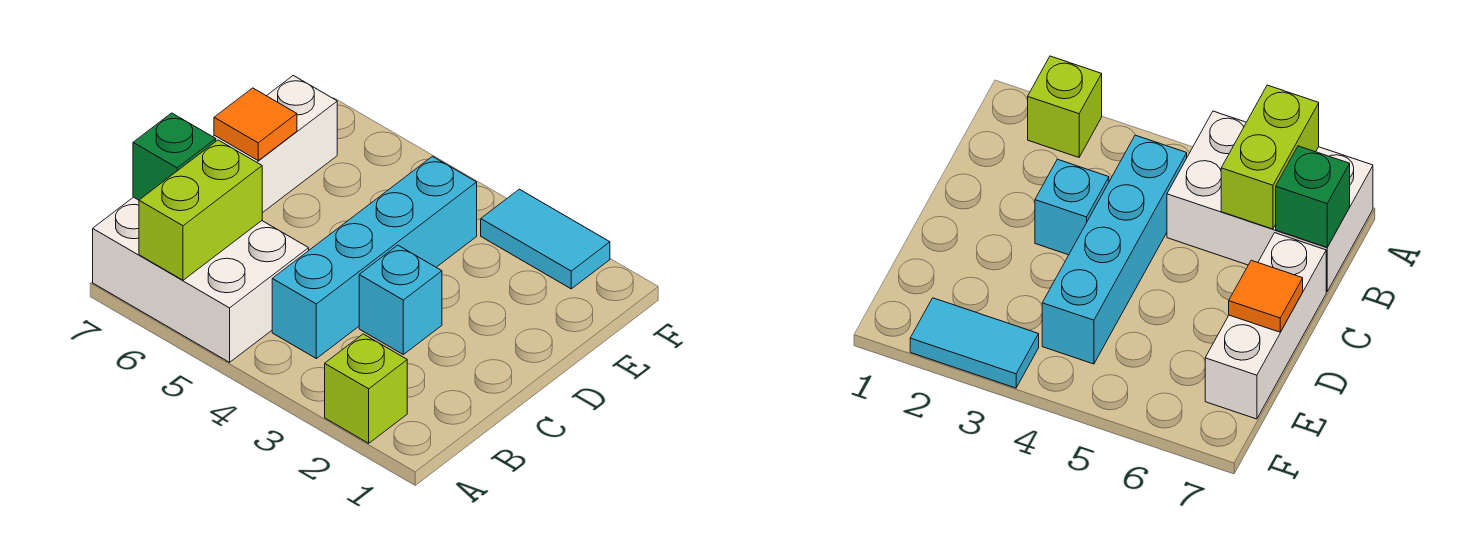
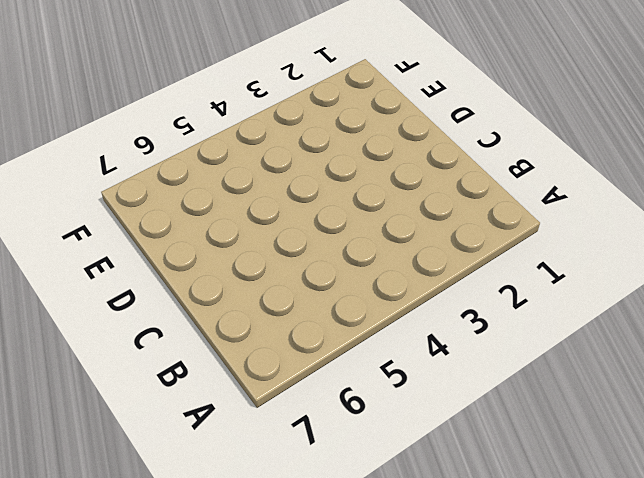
none -> lime brick A2 level 1
none -> white brick A5:B7 level 1

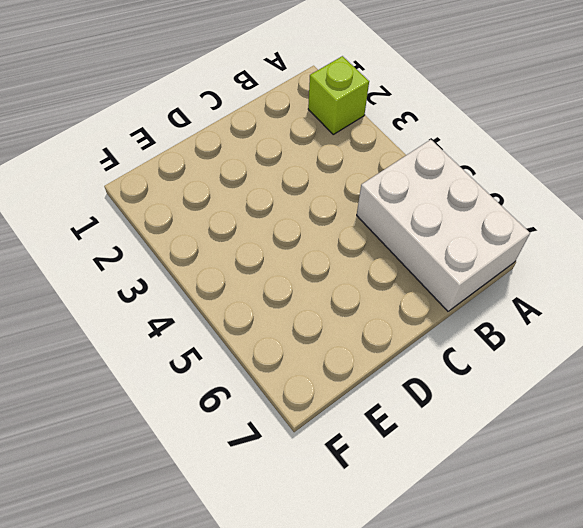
none -> cyan brick B4:E4 level 1
none -> cyan brick C3 level 1

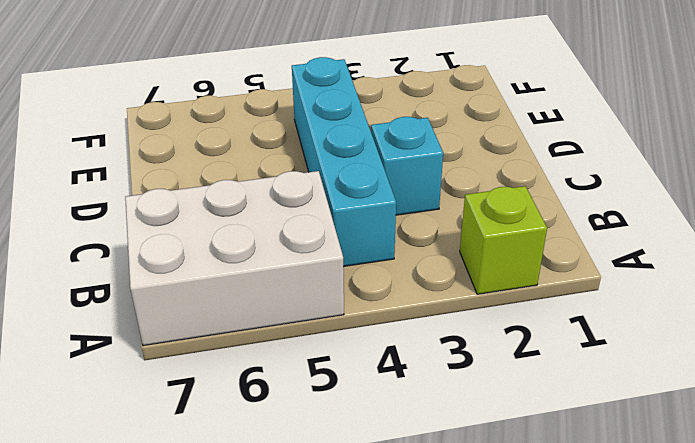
none -> white brick C7:E7 level 1
none -> cyan tile F2:F3 level 1

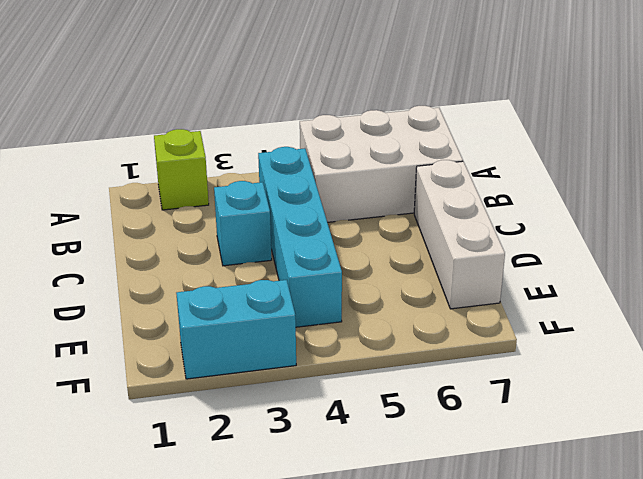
cyan brick F2:F3 level 1 -> cyan tile F2:F3 level 1
none -> lime brick A6:B6 level 2
none -> green brick B7 level 2

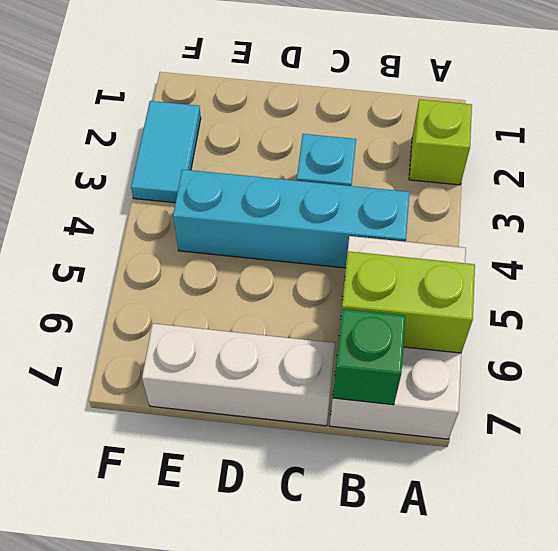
none -> orange tile D7 level 2

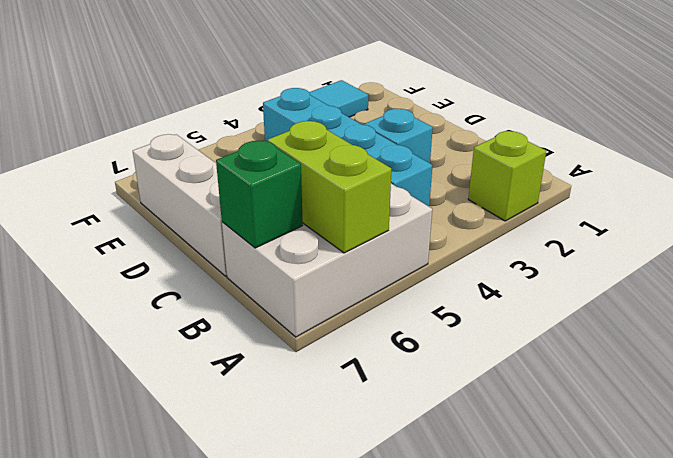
none -> orange tile D7 level 2

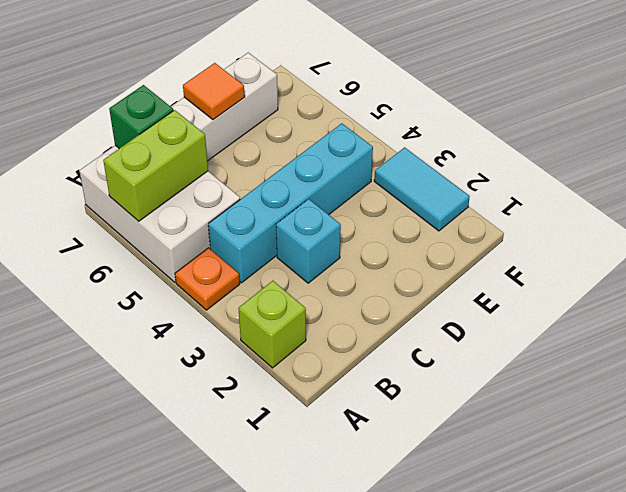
orange plate A4 level 1 -> none

